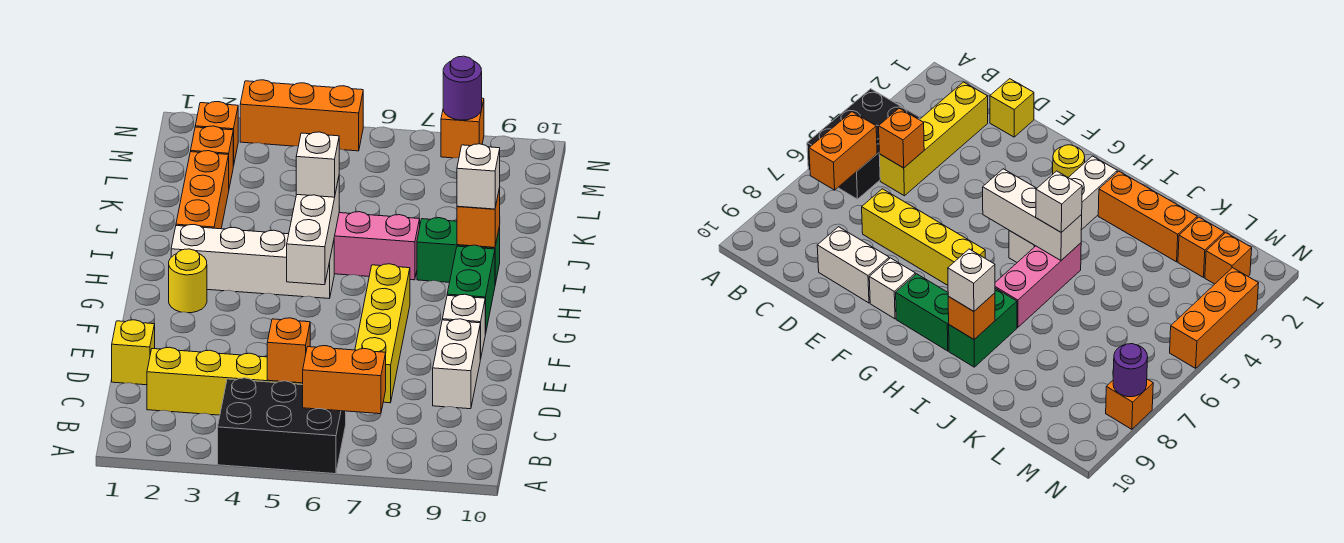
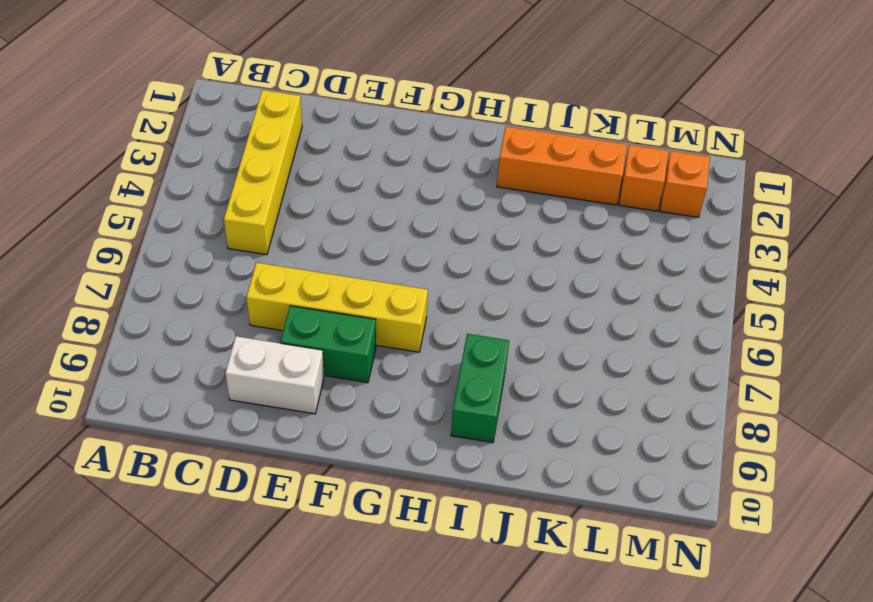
green brick E8:F8 level 1 -> green brick G9:H9 level 1
none -> black brick A4:B6 level 1
none -> yellow brick D1 level 1
none -> white brick F9 level 1

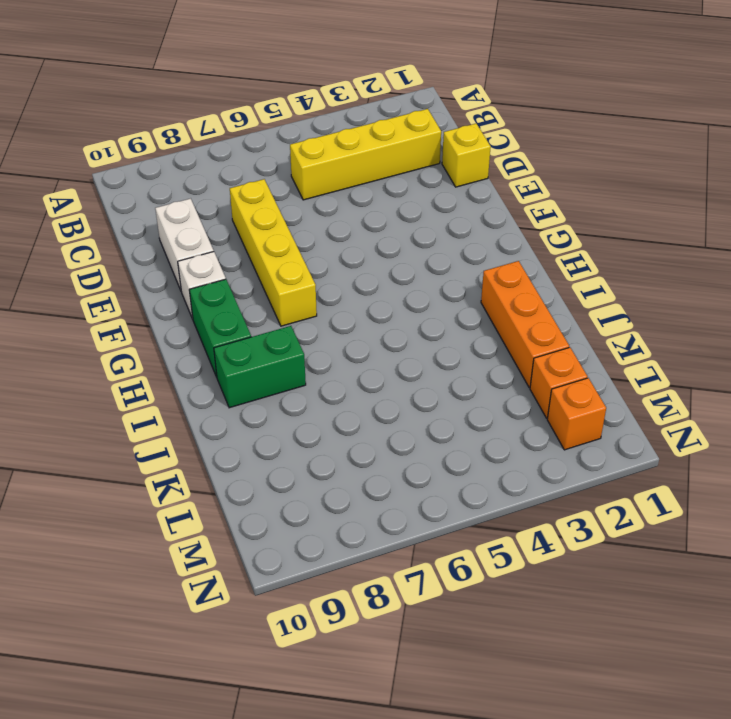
none -> black brick A4:B6 level 1
none -> yellow round brick G2 level 1
none -> white brick H2:H5 level 1

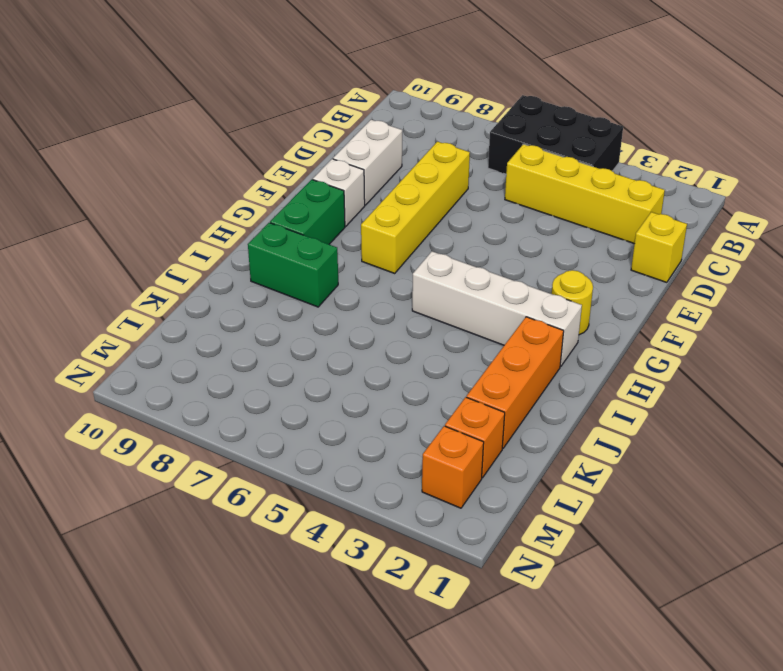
none -> pink brick I5:I7 level 1
none -> orange brick N3:N5 level 1
none -> orange brick N8 level 1

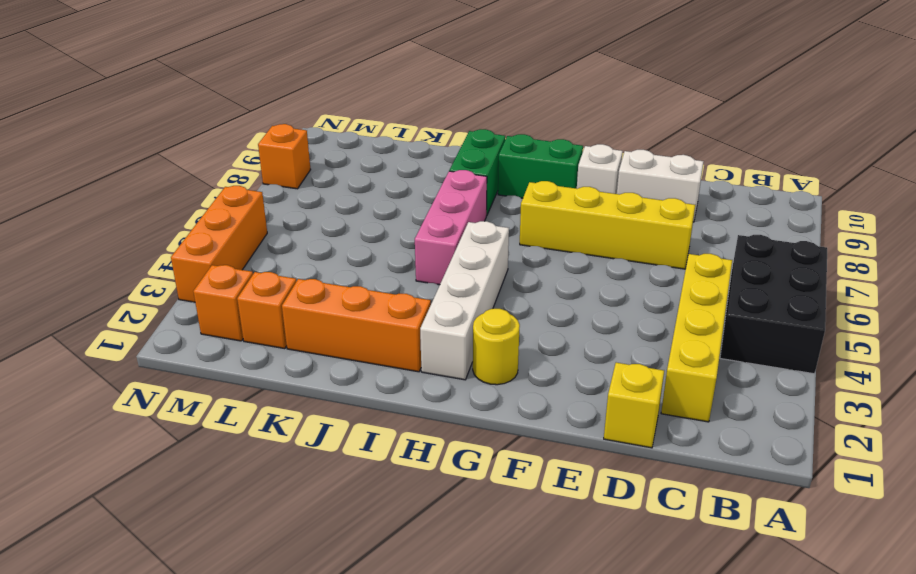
none -> orange brick B6:B7 level 2
none -> orange brick C5 level 2
none -> white brick G5:I5 level 2

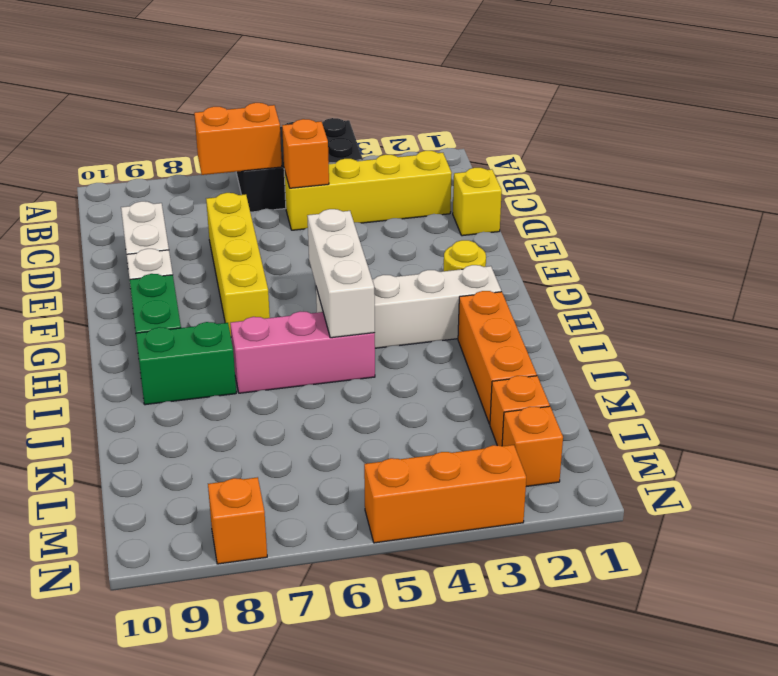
none -> orange brick I9 level 2
none -> purple round brick N8 level 2
none -> white brick I5 level 3

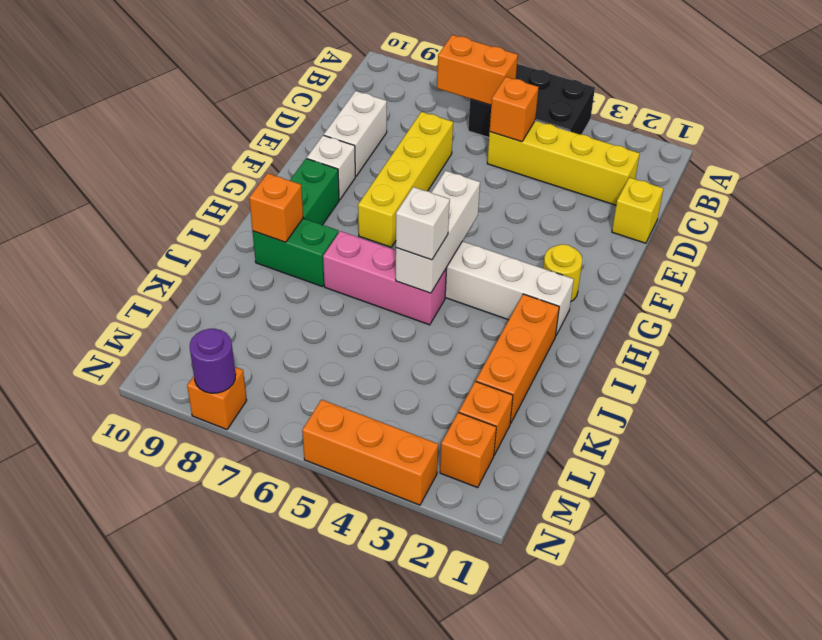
none -> white brick I9 level 3

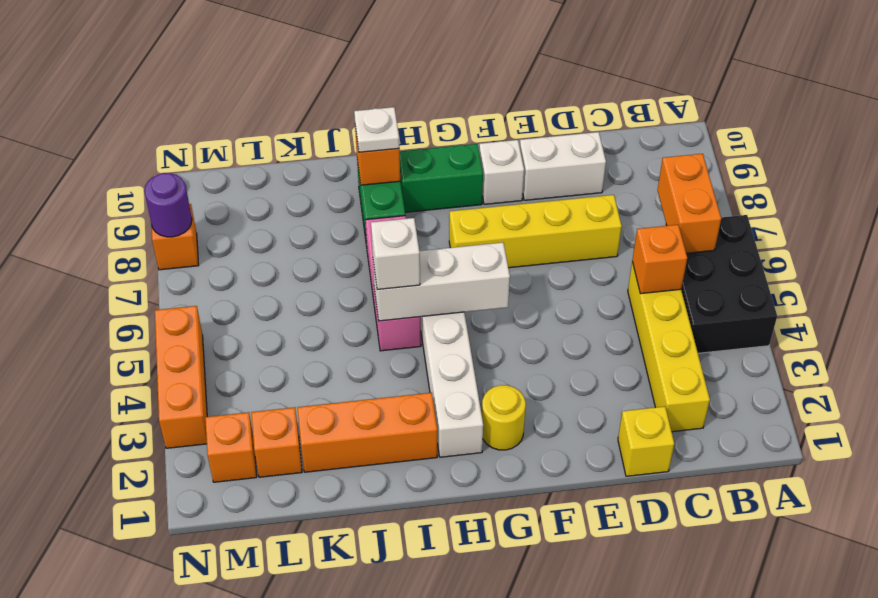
white plate I9 level 3 -> white brick I9 level 3

